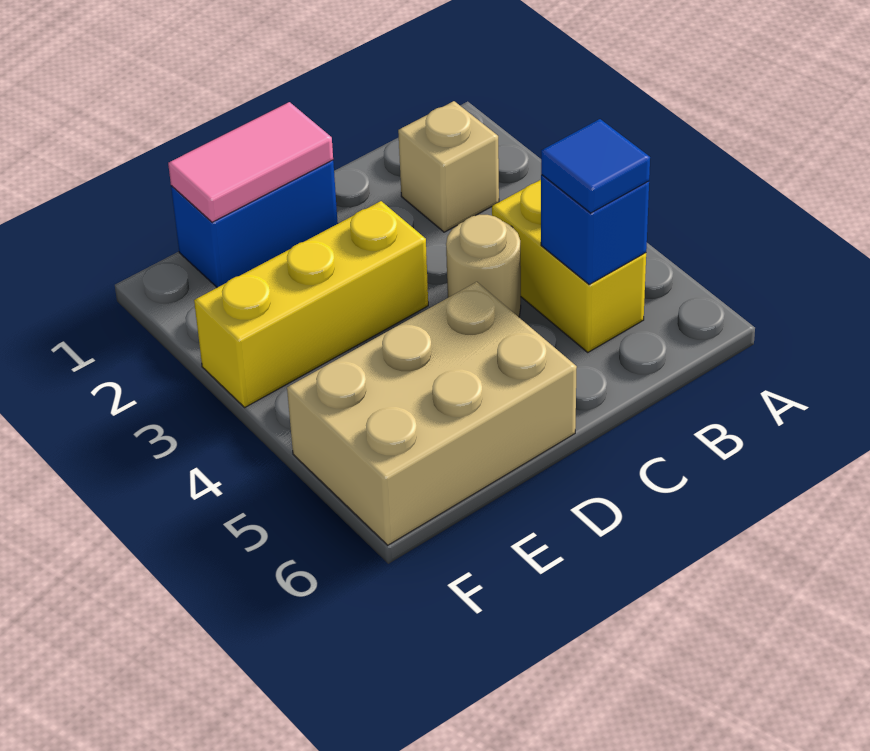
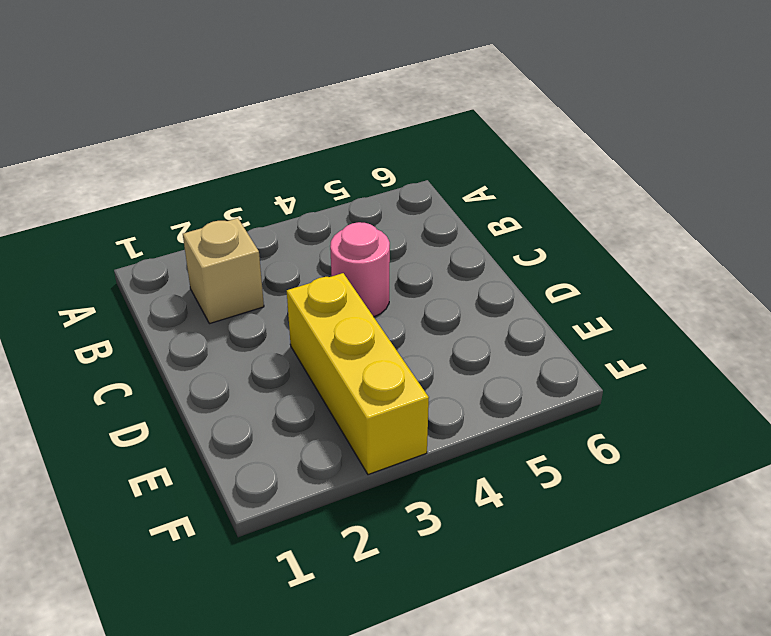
pink round brick C4 level 1 -> tan round brick C4 level 1
none -> yellow brick B4:B5 level 1
none -> blue brick D1:E1 level 1

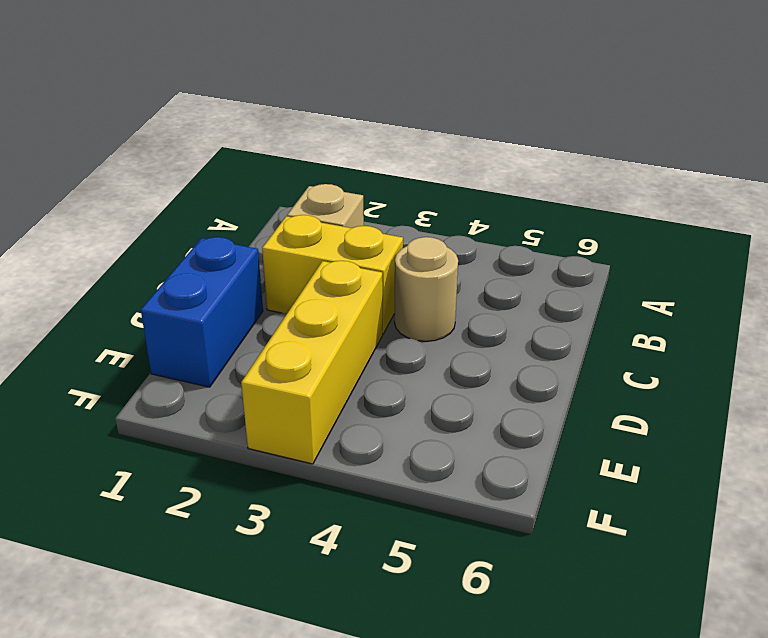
yellow brick C2:C3 level 1 -> yellow brick B4:B5 level 1
none -> tan brick D5:F6 level 1
none -> blue brick B5 level 2

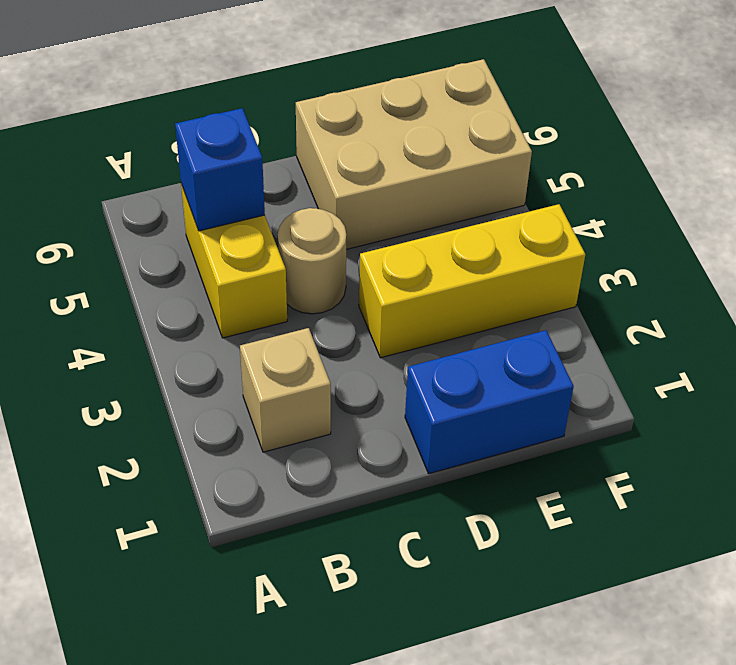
none -> pink tile D1:E1 level 2
none -> blue tile B5 level 3

